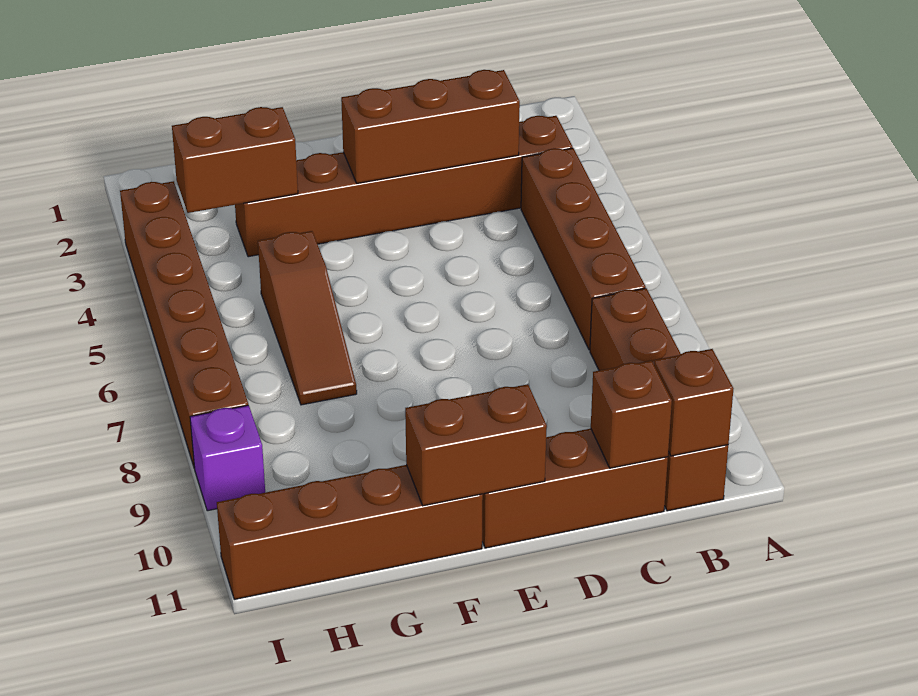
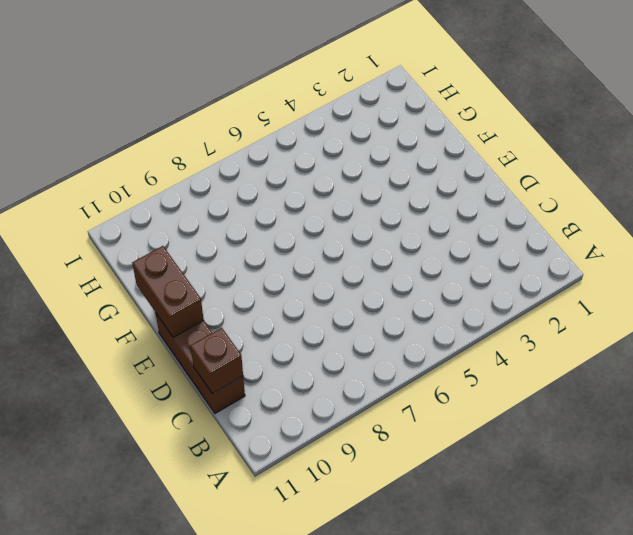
none -> brown brick B3:G3 level 1
none -> brown brick B4:B7 level 1
none -> brown brick B8:B11 level 1

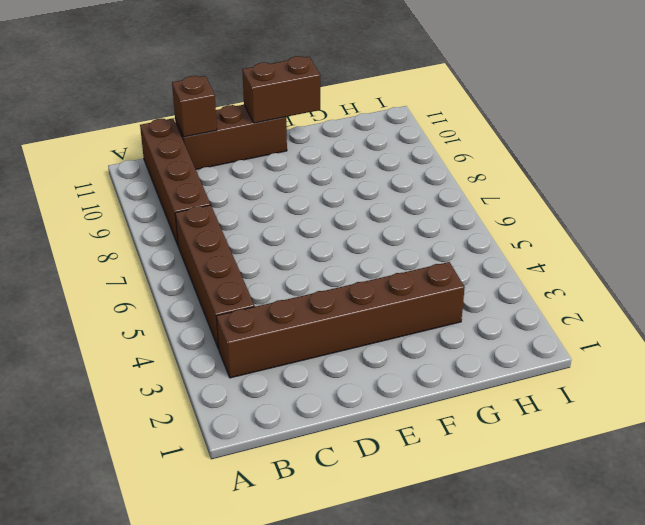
none -> brown brick F11:I11 level 1
none -> brown slope G5:G7 level 1 top 5
none -> brown brick I3:I8 level 1

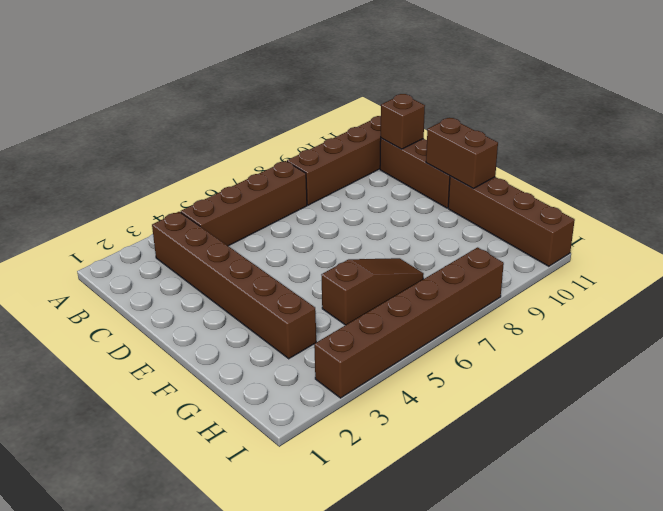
none -> purple brick I9 level 1
none -> brown brick B11 level 2
none -> brown brick C3:E3 level 2

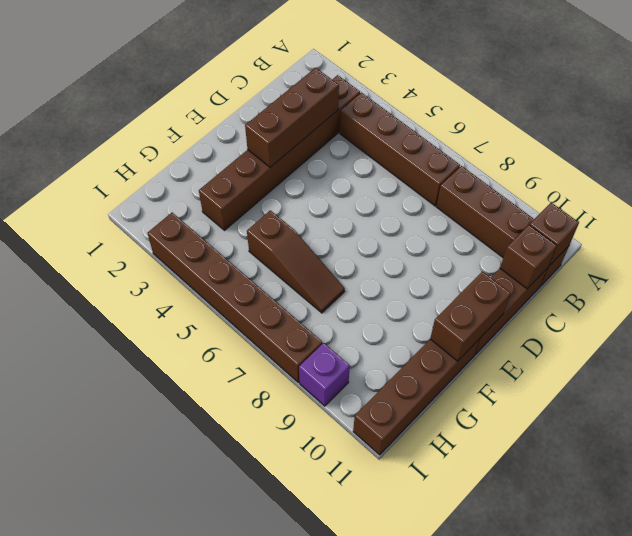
none -> brown brick G3:H3 level 2

